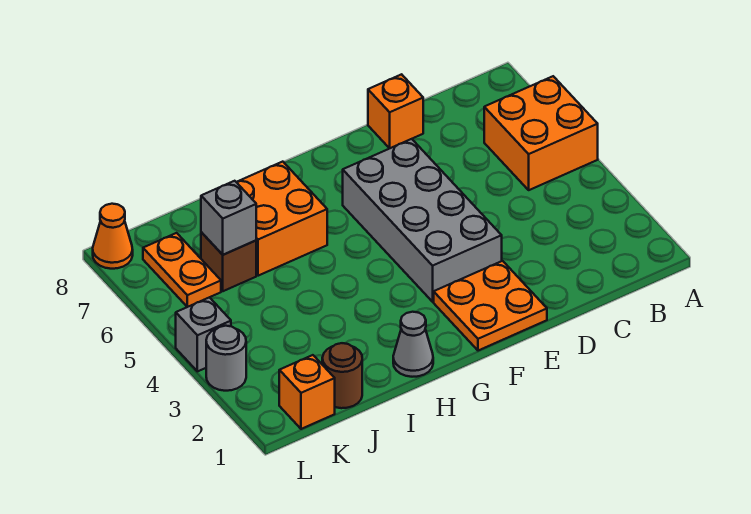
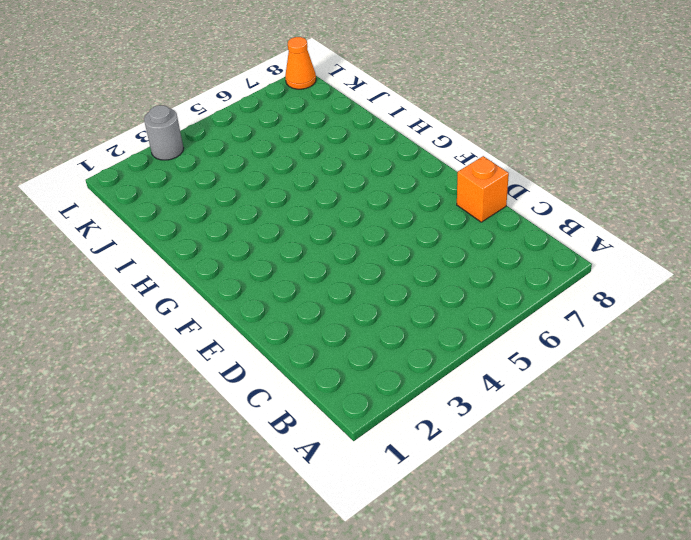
none -> orange brick A5:B6 level 1
none -> orange plate E1:F2 level 1
none -> grey brick E3:F6 level 1

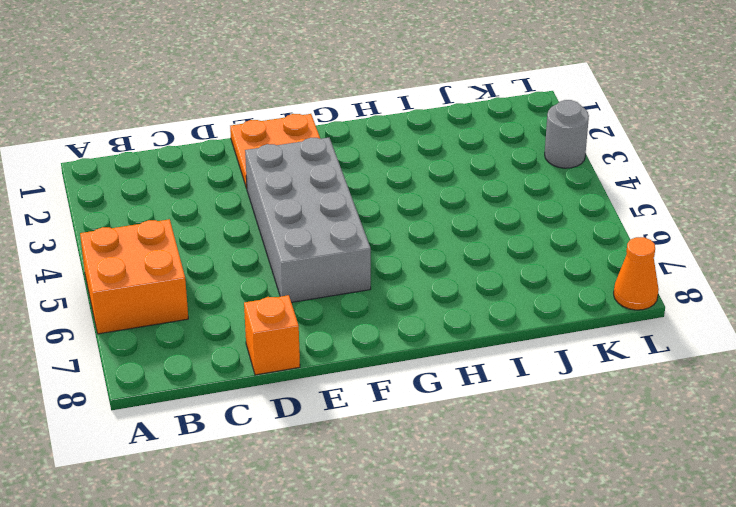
none -> grey cone H1 level 1
none -> orange brick H6:I7 level 1
none -> brown round brick J1 level 1

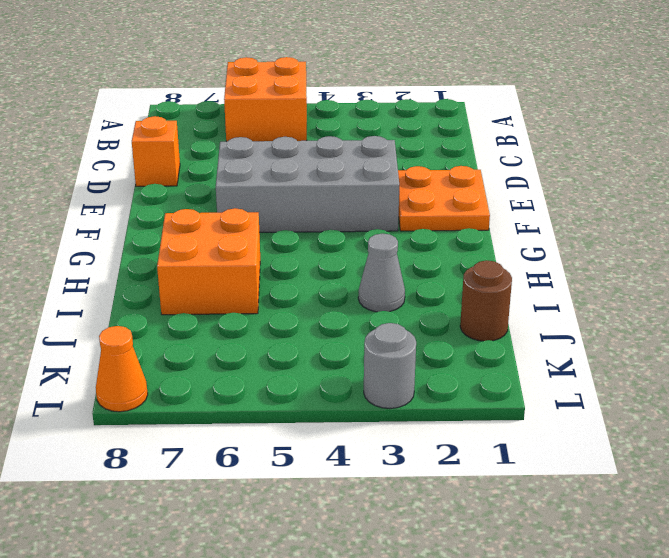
grey cone I3 level 1 -> grey cone H1 level 1
none -> brown brick J6 level 1
none -> orange brick K1 level 1
none -> orange plate K6:K7 level 1

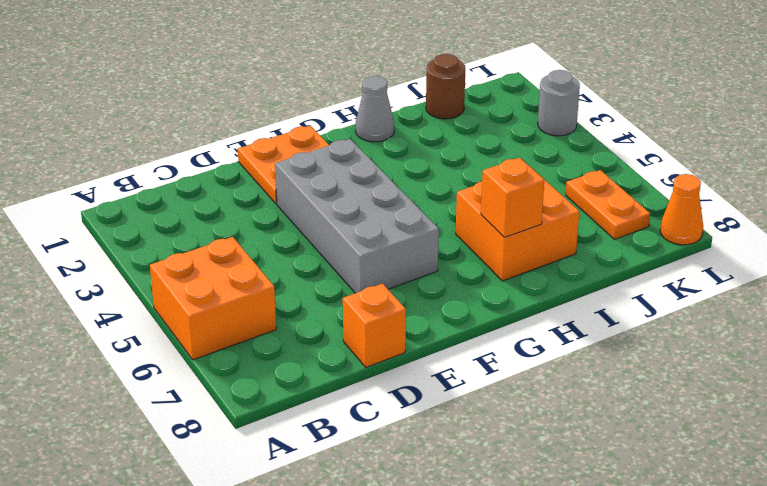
orange brick H7 level 2 -> orange brick K1 level 1
none -> brown brick J6 level 1
none -> grey brick L4 level 1
none -> grey brick J6 level 2

